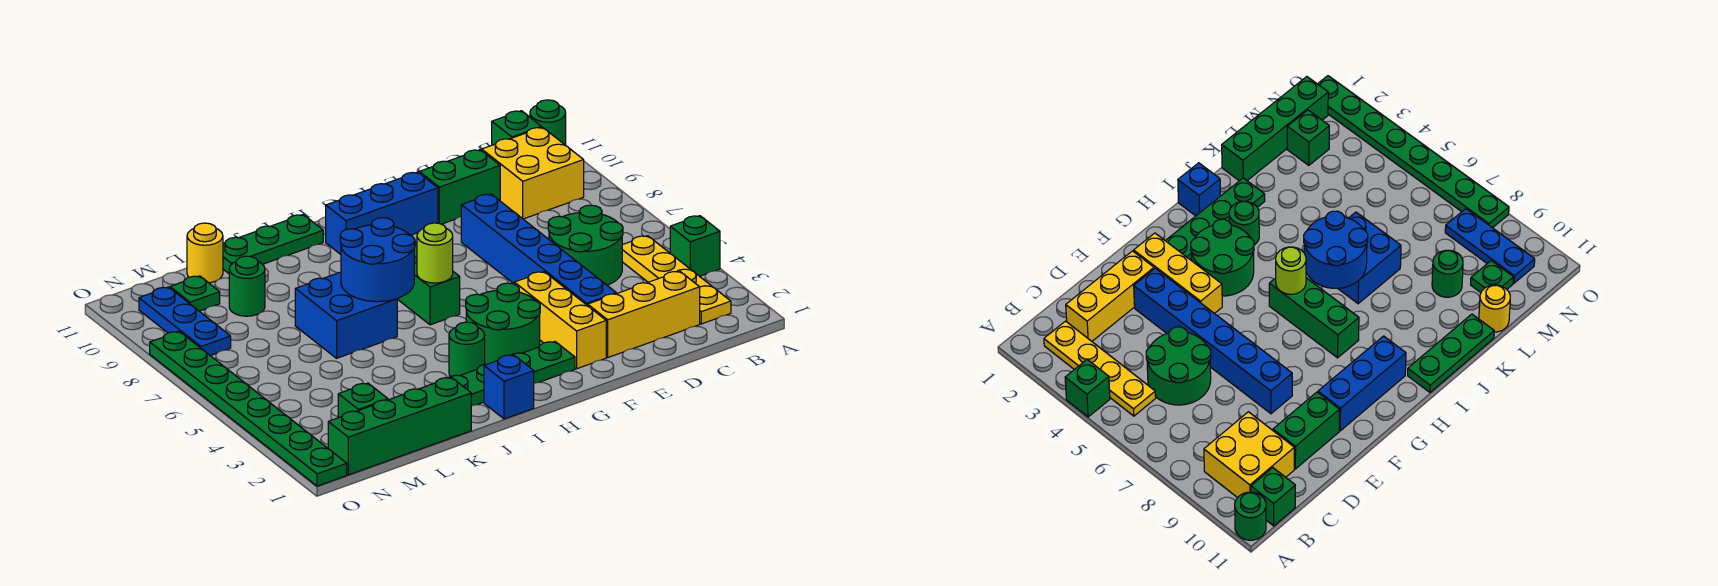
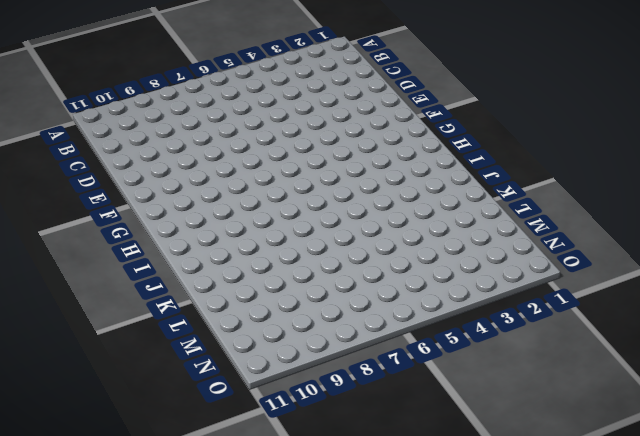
none -> green brick A4 level 1
none -> green round brick A11 level 1
none -> yellow plate B2:B5 level 1

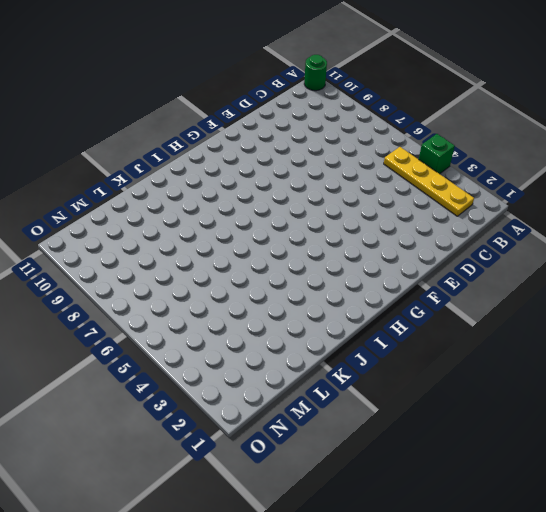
none -> yellow brick B9:C10 level 1
none -> green brick B11 level 1
none -> yellow brick C2:E2 level 1

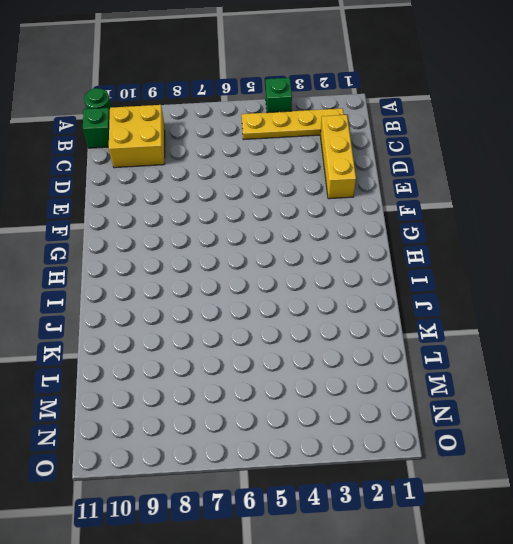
none -> green round brick C5:D6 level 1
none -> green brick D10:E10 level 1
none -> blue brick E3:E8 level 1

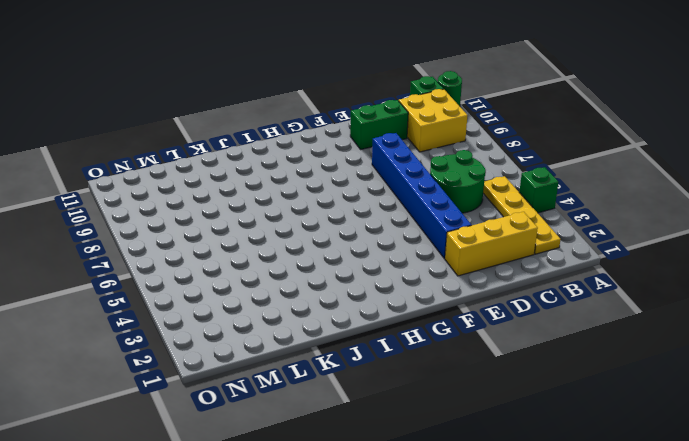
none -> yellow brick F2:F4 level 1
none -> blue brick F10:H10 level 1
none -> green plate G2:J2 level 1

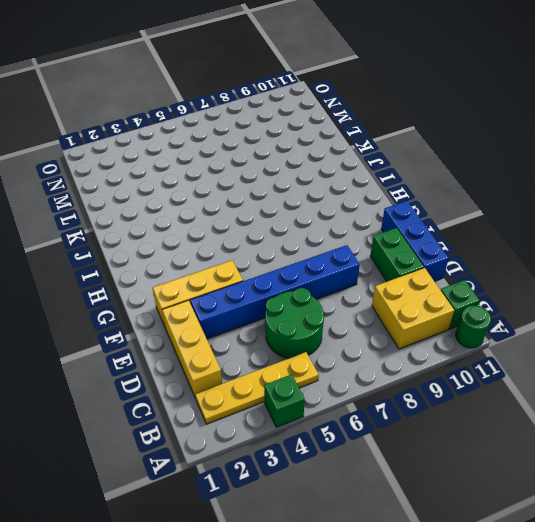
blue brick D11:F11 level 1 -> blue brick F10:H10 level 1
none -> green plate G2:J2 level 1
none -> green round brick G3:H4 level 1
none -> green brick H6:H8 level 1

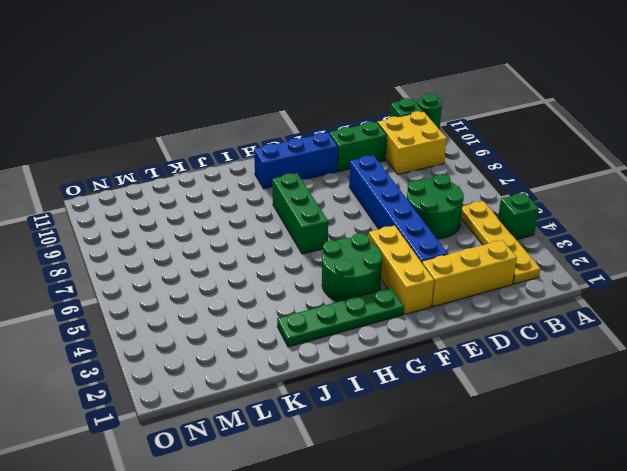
none -> blue brick I1 level 1
none -> green round brick I3 level 1
none -> green plate I11:K11 level 1

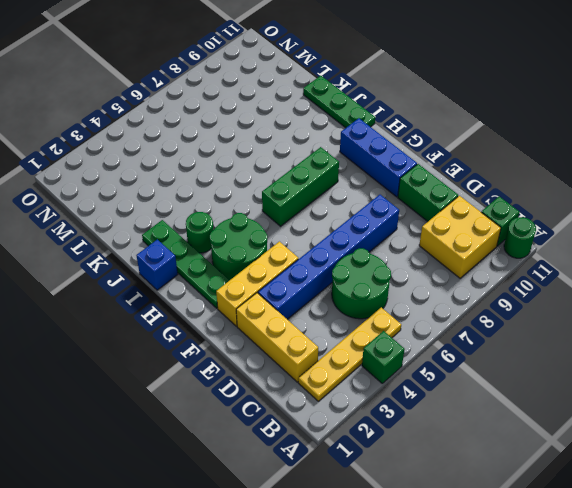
none -> blue brick J6:K7 level 1
none -> green brick K1:N1 level 1
none -> green round brick L9 level 1

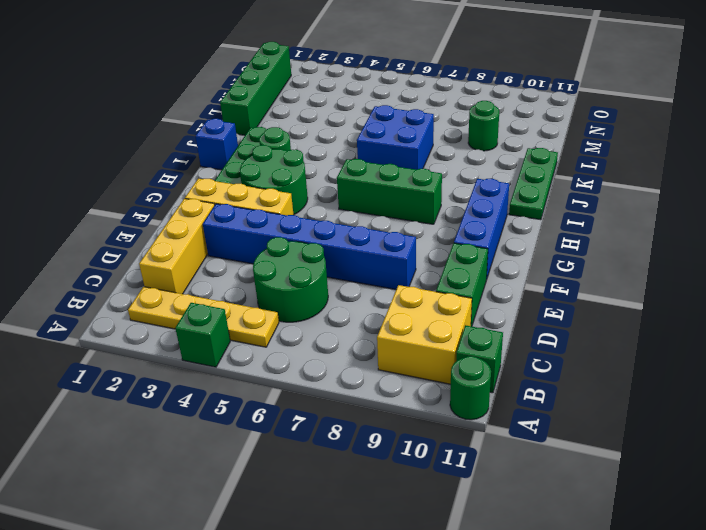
none -> yellow round brick L11 level 1
none -> green brick M2 level 1
none -> green plate M10 level 1

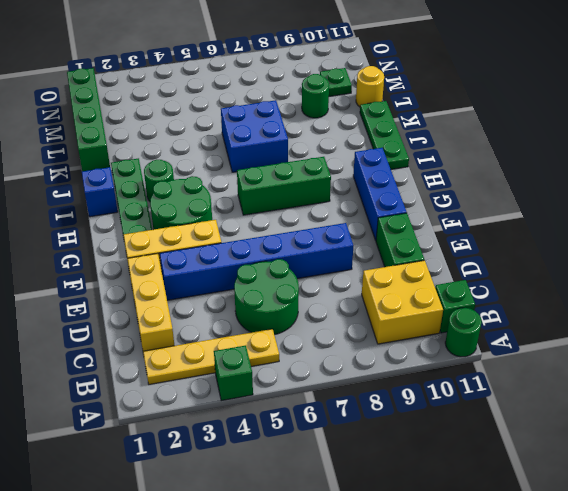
none -> green brick M2 level 1
none -> blue plate N8:N10 level 1
none -> green plate O1:O8 level 1

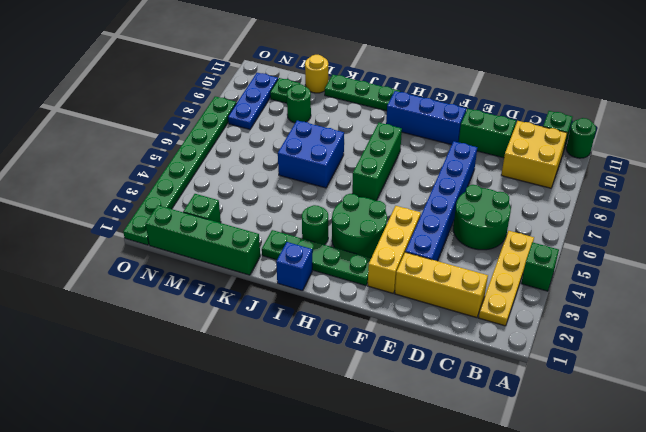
none -> lime round brick H6 level 2
none -> blue round brick I6:J7 level 2

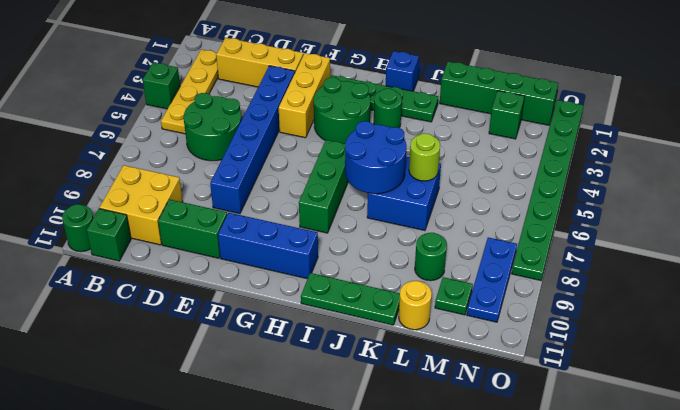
lime round brick K6 level 2 -> lime round brick H6 level 2

